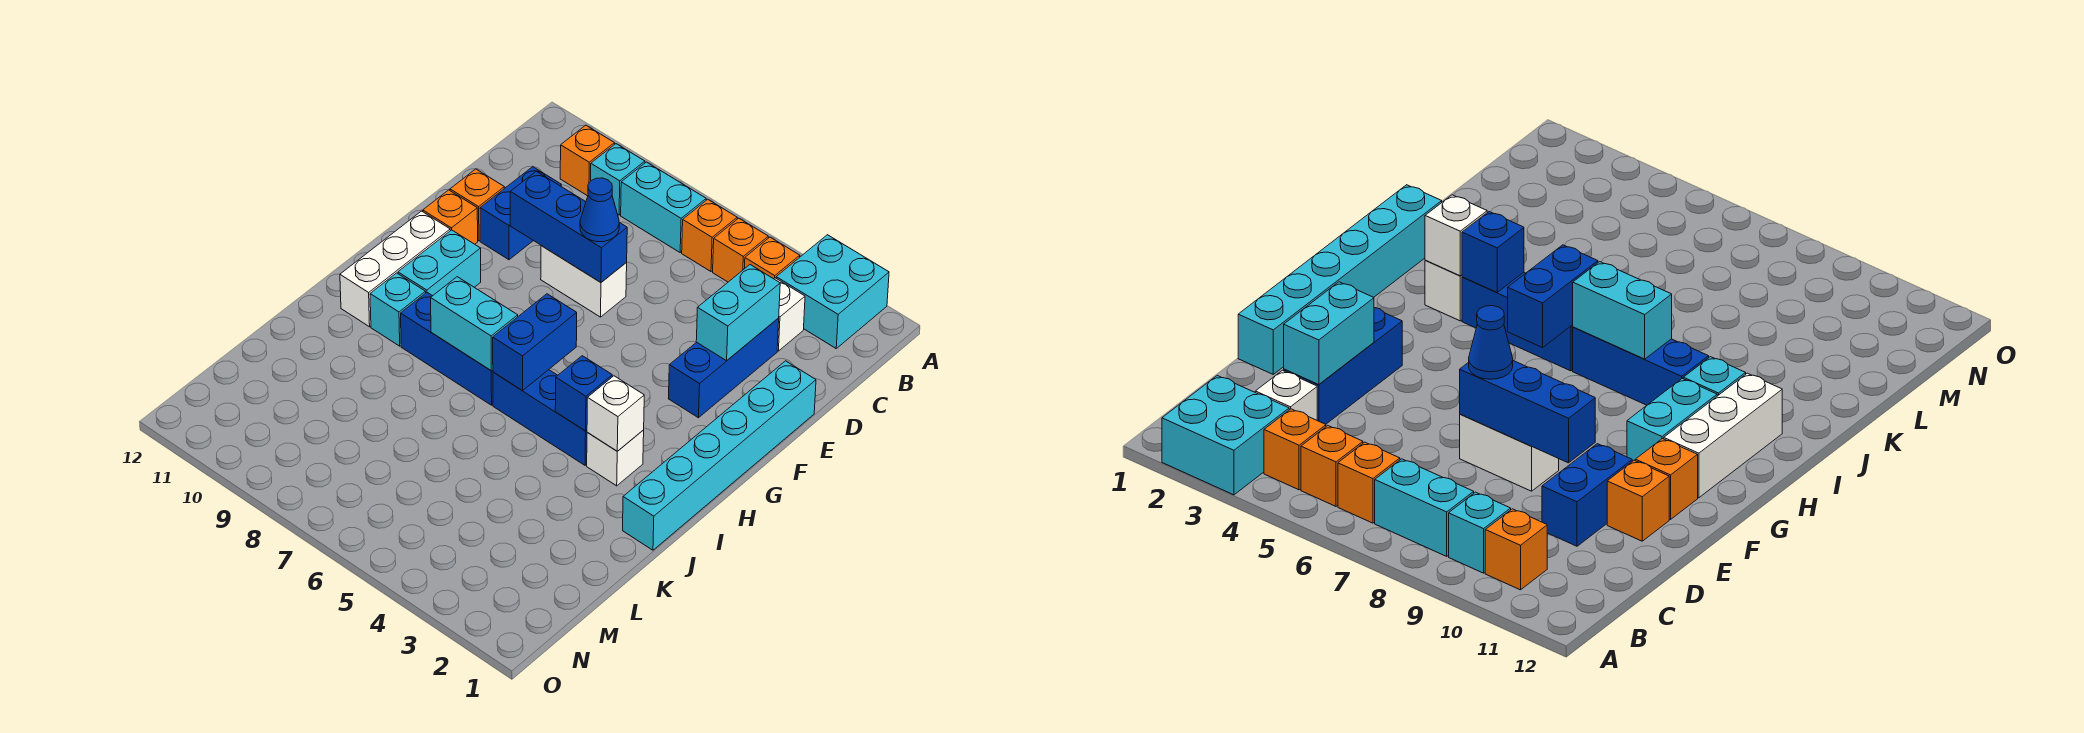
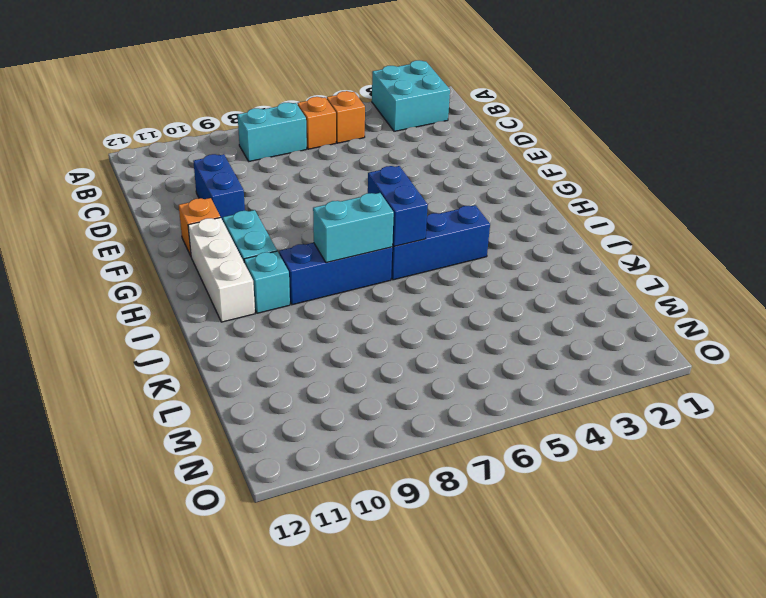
none -> orange brick B4 level 1
none -> cyan brick B9 level 1
none -> orange brick B10 level 1

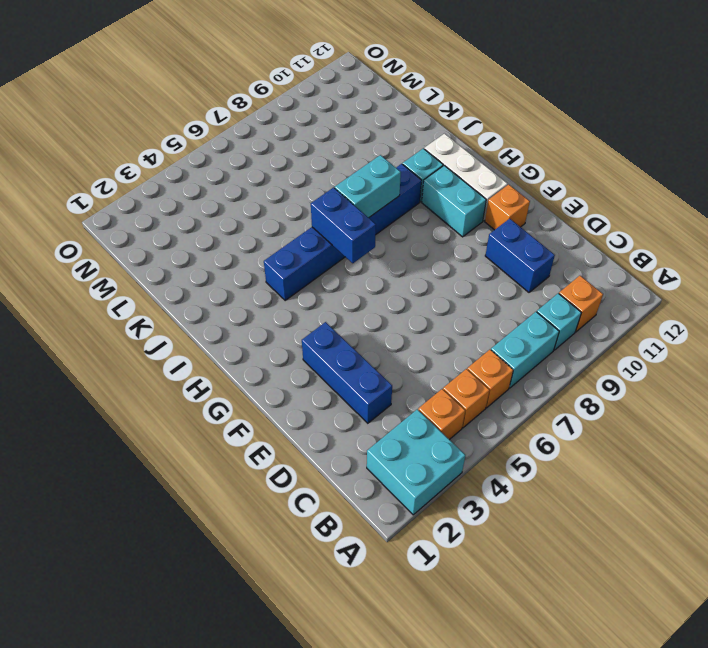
none -> white brick C3 level 1
none -> cyan brick E1:J1 level 1
none -> white brick E7:E8 level 1

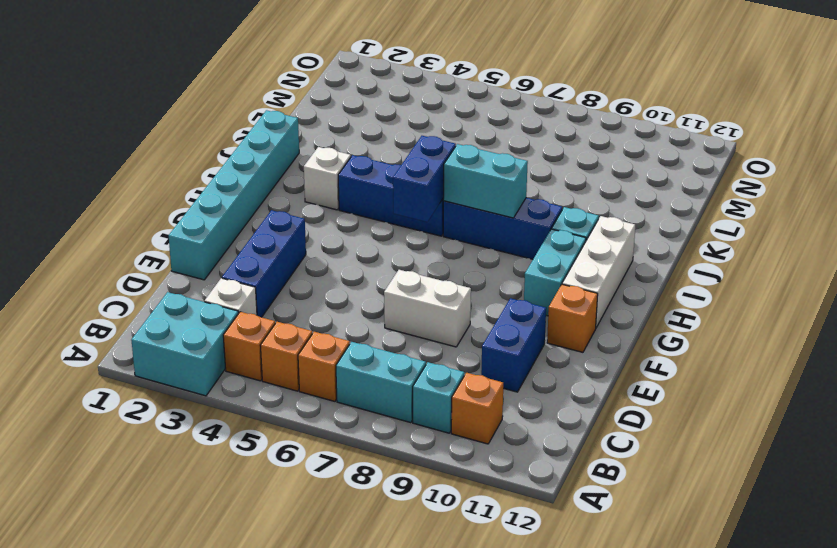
none -> orange brick E11 level 1
none -> cyan brick D3:E3 level 2
none -> blue brick E7:E9 level 2

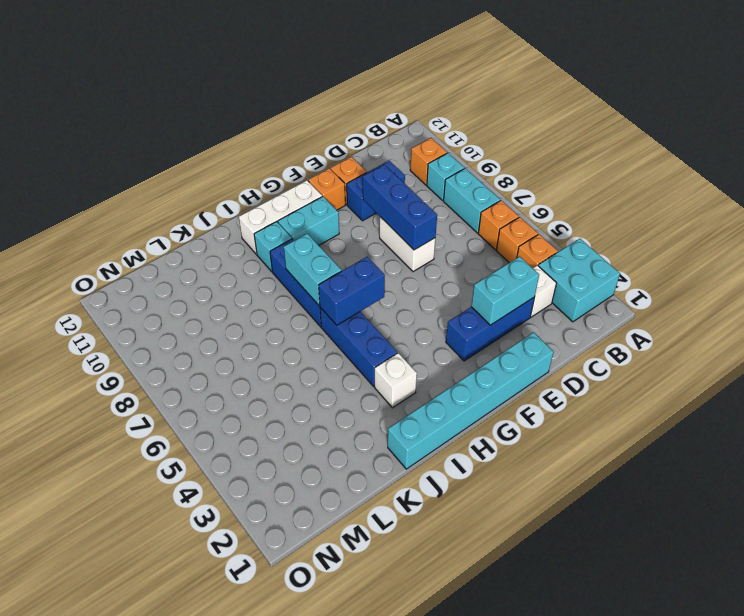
none -> white brick I3 level 2
none -> blue brick I4 level 2
none -> blue cone E7 level 3

